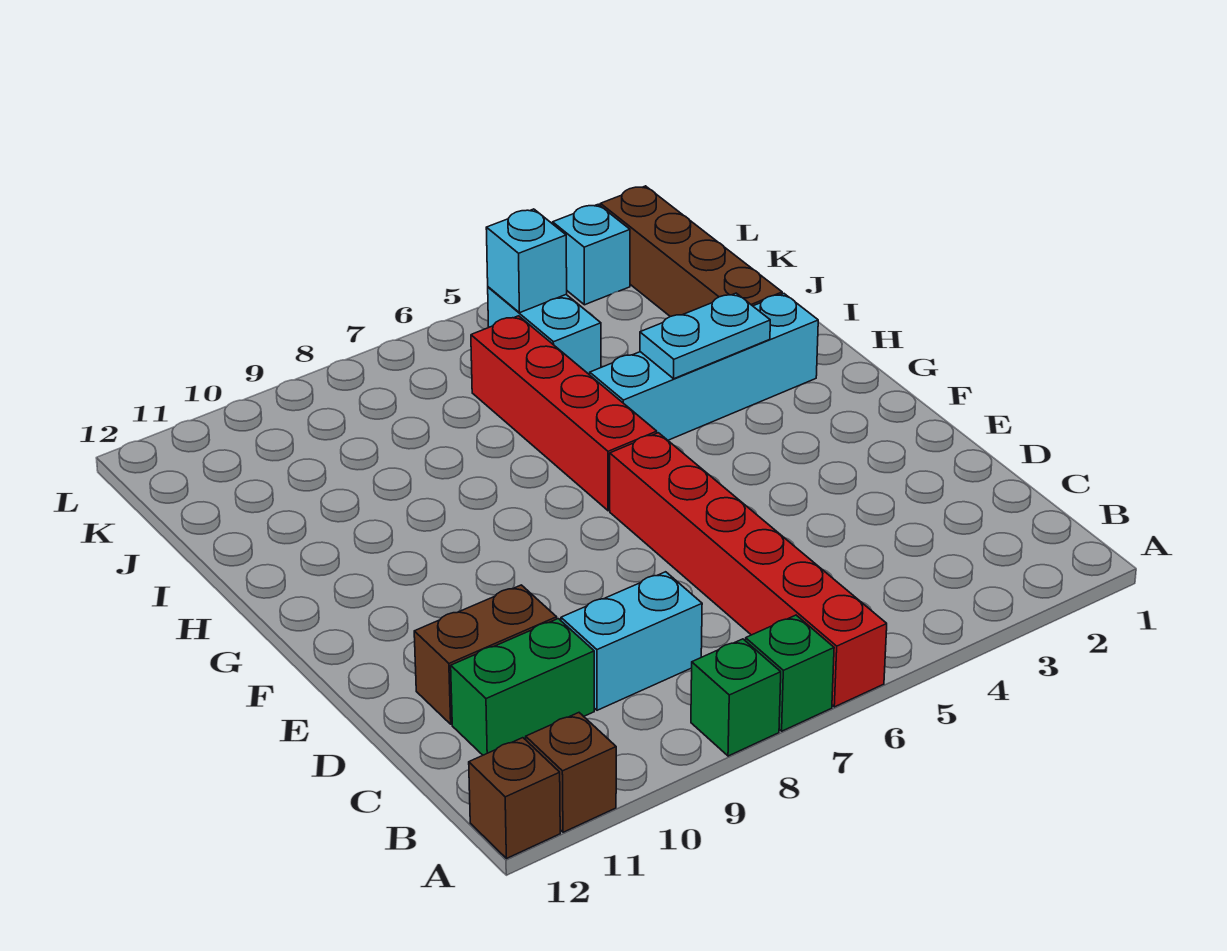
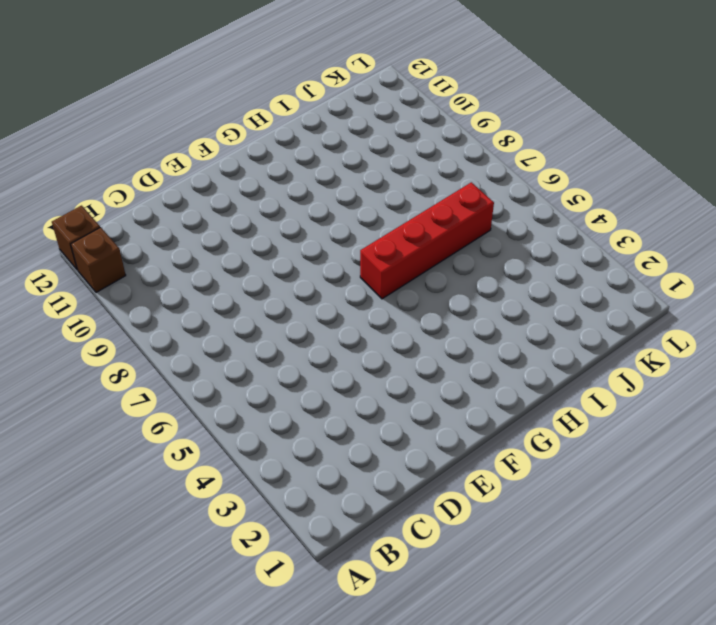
none -> red brick A6:F6 level 1
none -> green brick A7 level 1
none -> green brick A8 level 1

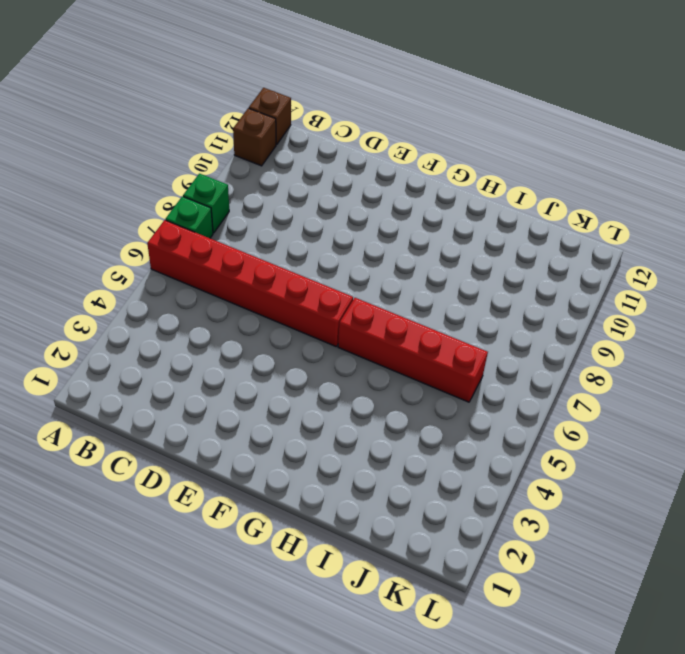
none -> cyan brick C8:C9 level 1
none -> green brick C10:C11 level 1
none -> brown brick D10:D11 level 1

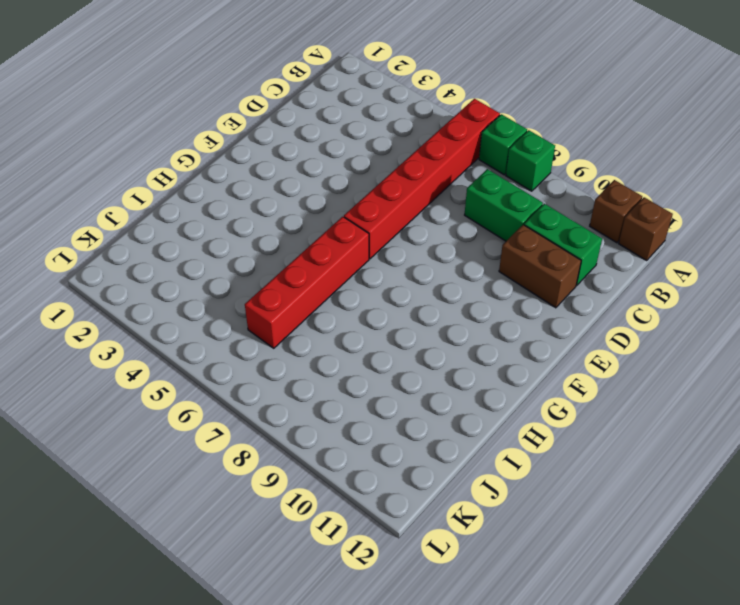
green brick C8:C9 level 1 -> cyan brick C8:C9 level 1
none -> cyan brick H2:H5 level 1
none -> brown brick I2:L2 level 1
none -> cyan brick J5:K5 level 1

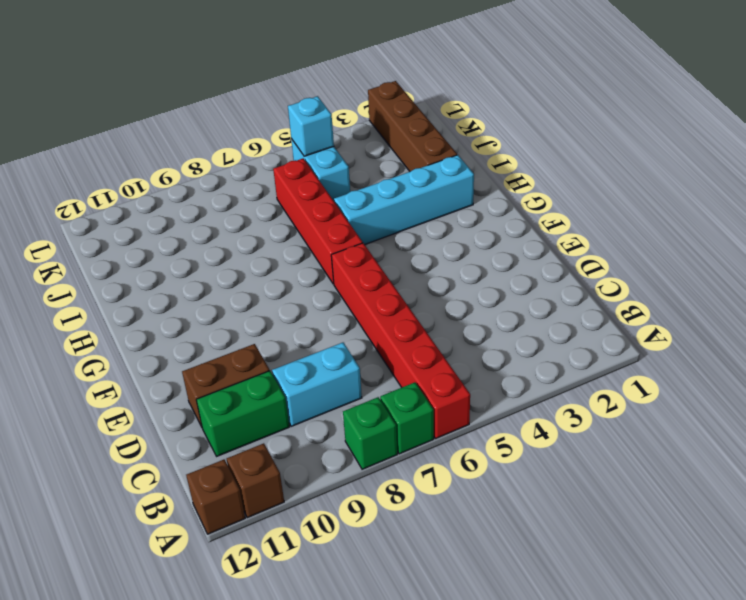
none -> cyan brick L3 level 1
none -> cyan plate H3:H4 level 2

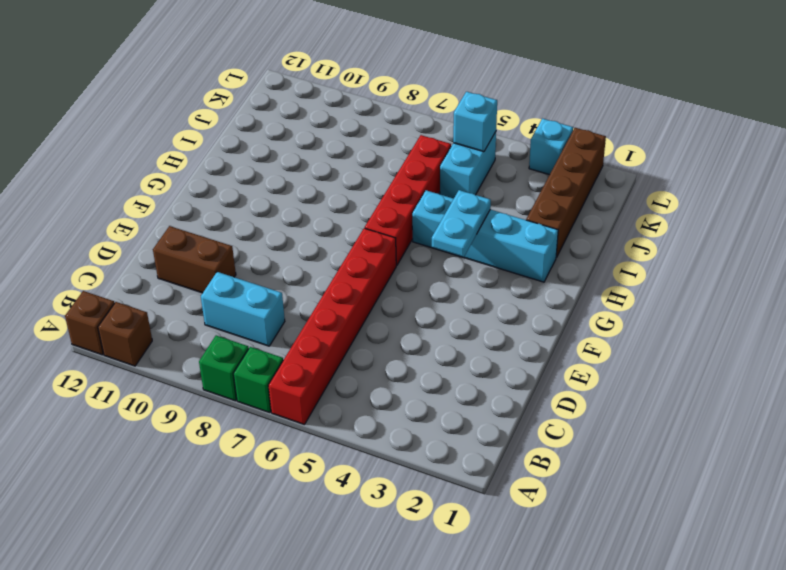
cyan plate G4:H4 level 2 -> cyan plate H3:H4 level 2
none -> green brick C10:C11 level 1

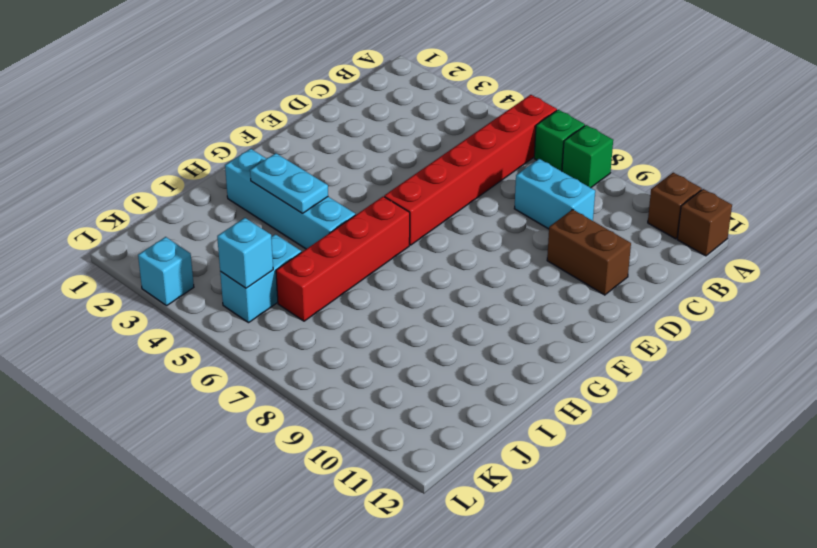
none -> green brick C10:C11 level 1
none -> brown brick I2:L2 level 1

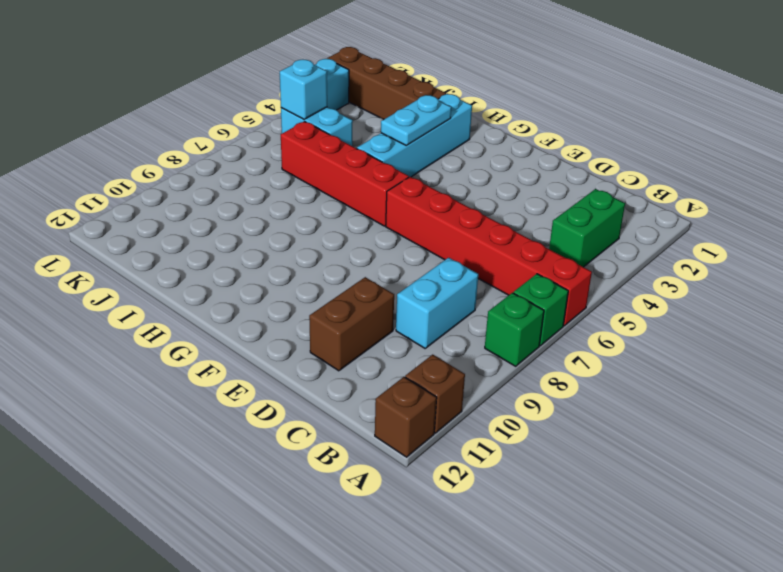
green brick B3:B4 level 1 -> green brick C10:C11 level 1

